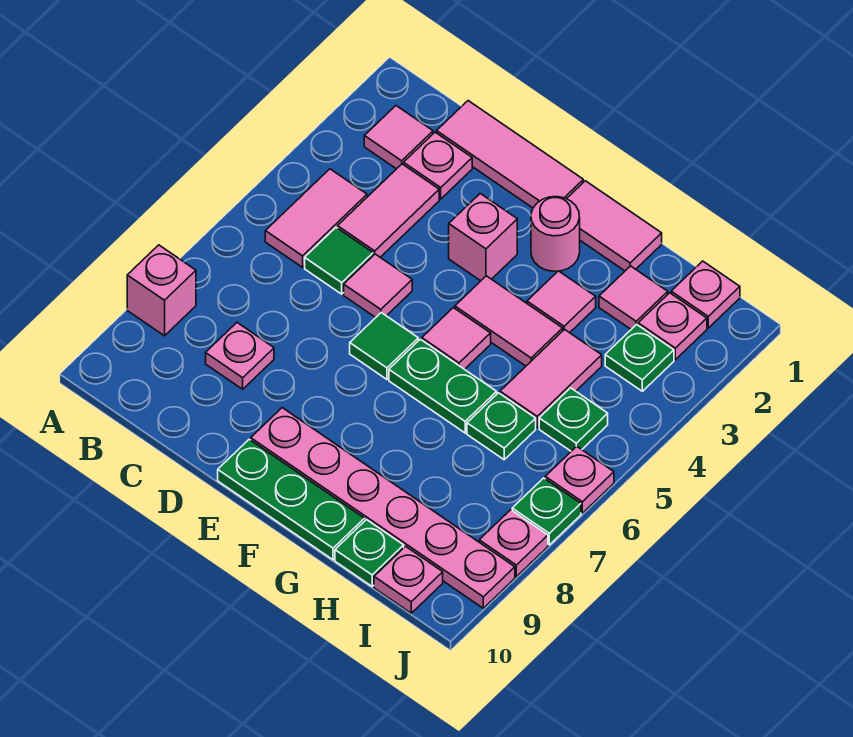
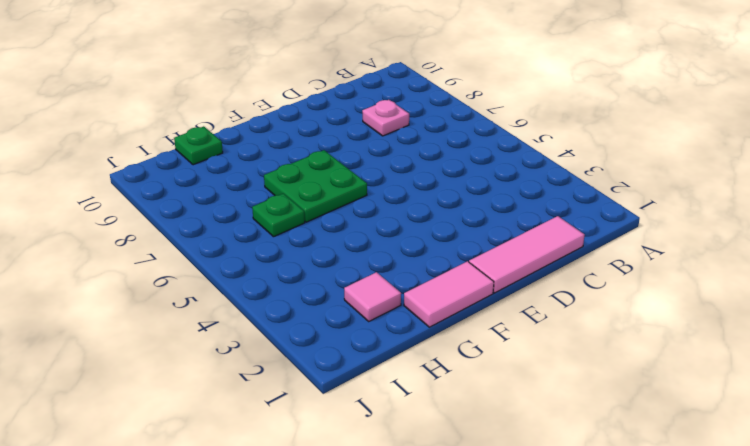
green plate F6:G7 level 1 -> green plate F6:G6 level 1
none -> pink brick A8 level 1
none -> pink tile B2 level 1
none -> pink tile B4:B5 level 1
none -> pink plate C2 level 1

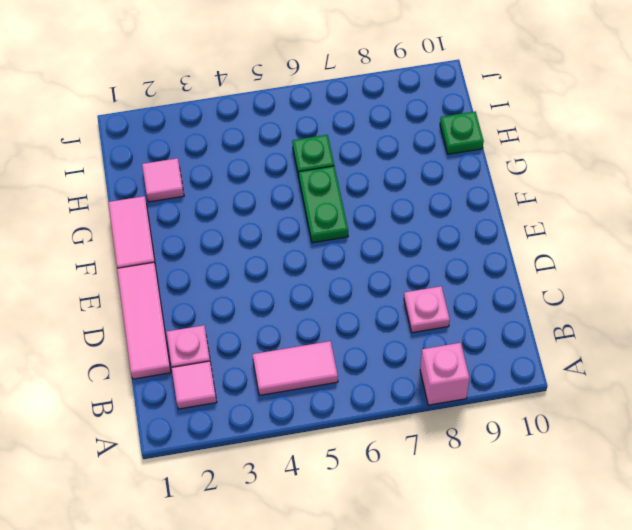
none -> pink tile C3:C4 level 1
none -> green tile C5 level 1
none -> pink tile D5 level 1
none -> pink brick E3 level 1

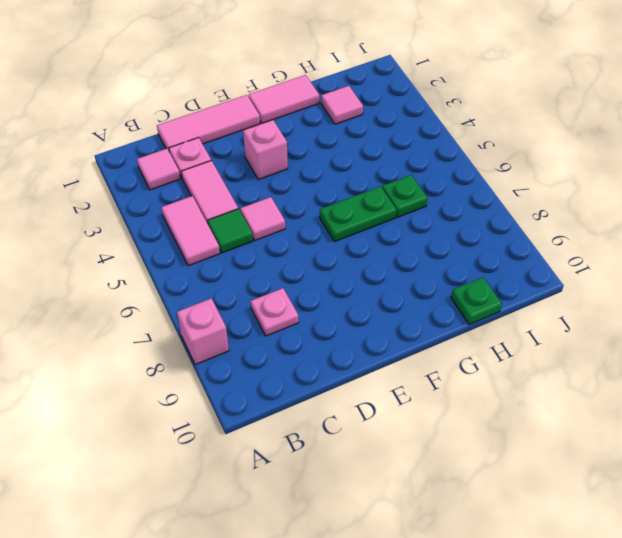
none -> green tile E6 level 1
none -> pink plate E9:J9 level 1
none -> green plate E10:G10 level 1
none -> pink round brick F2 level 1

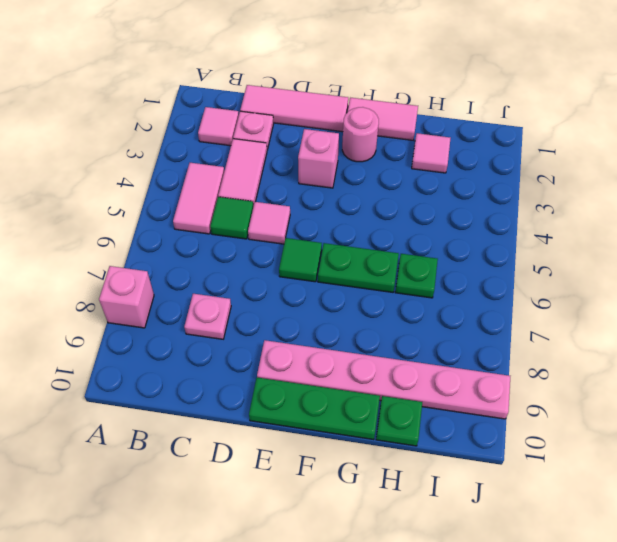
none -> pink tile F4:G4 level 1
none -> pink tile F5 level 1
none -> pink tile G3 level 1
none -> pink tile H4:H5 level 1

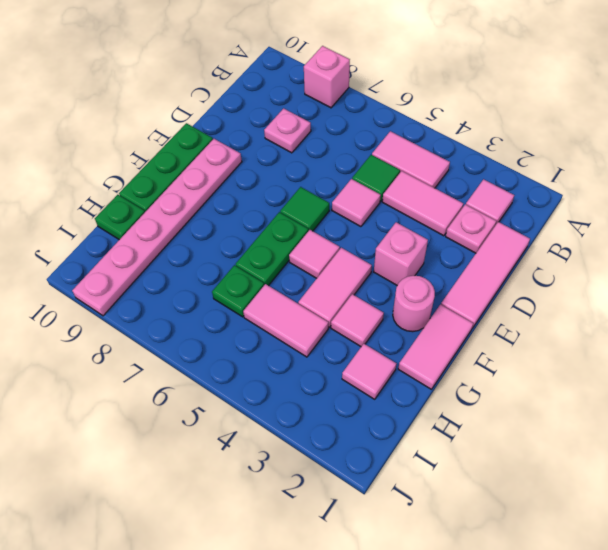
none -> pink plate I1 level 1
none -> pink plate I2 level 1
none -> green plate I3 level 1
none -> green plate I5 level 1

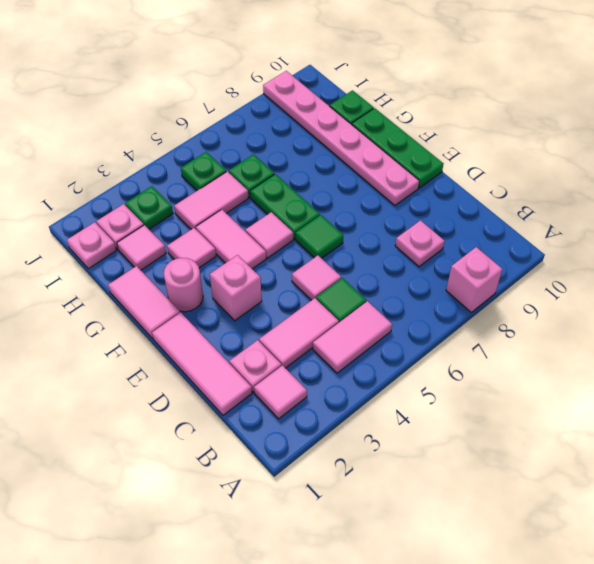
none -> pink plate I10 level 1
none -> pink plate J6 level 1
none -> green plate J7 level 1
none -> pink plate J8 level 1

